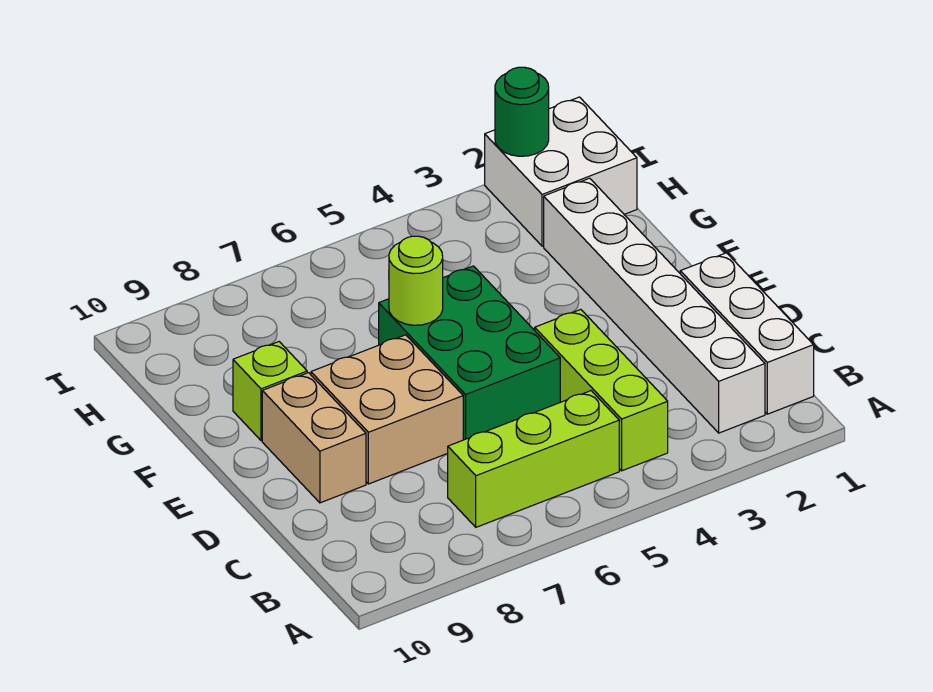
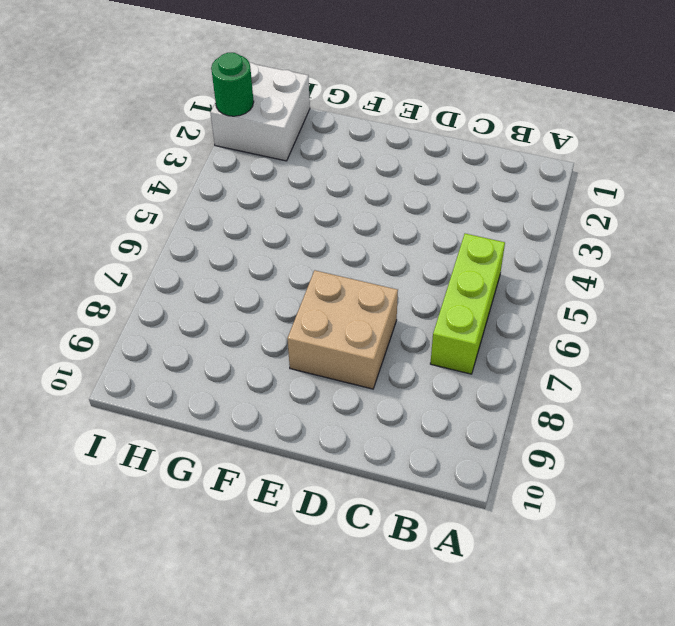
none -> white brick B1:D1 level 1
none -> white brick B2:G2 level 1

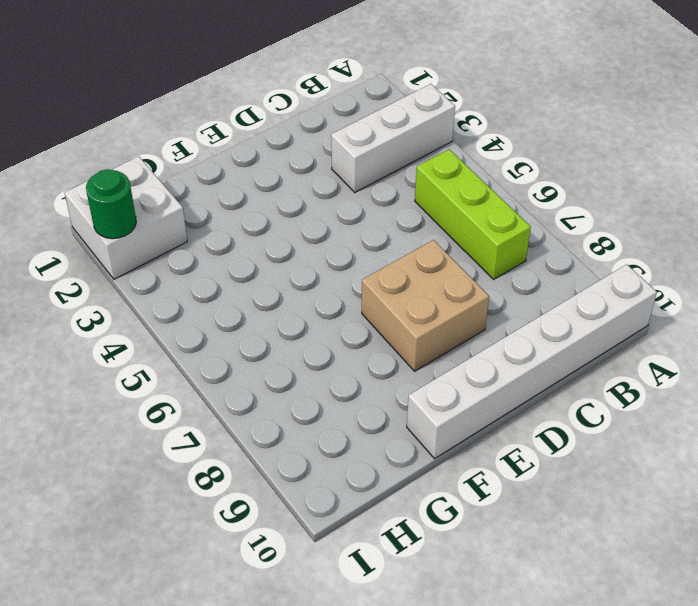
white brick A3:C3 level 1 -> white brick B1:D1 level 1
white brick A10:F10 level 1 -> white brick B2:G2 level 1
none -> lime brick B4:D4 level 1
none -> green brick D5:F6 level 1

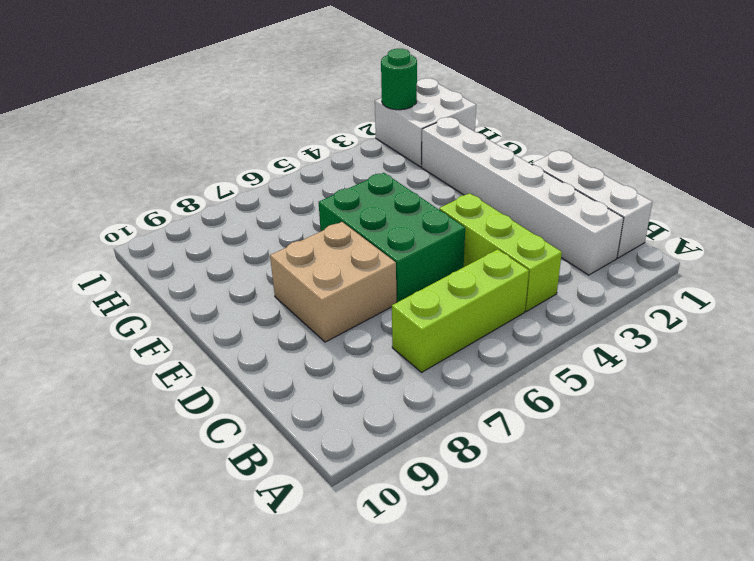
none -> tan brick D9:E9 level 1
none -> lime brick F9 level 1

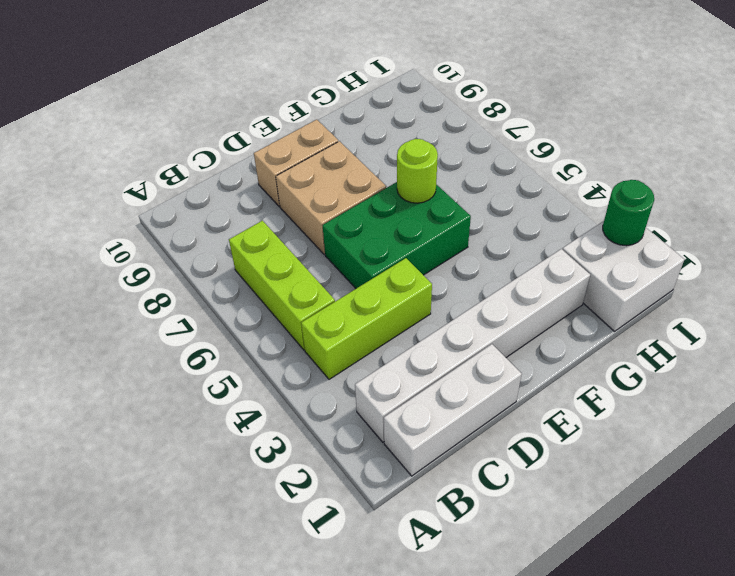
none -> lime brick F9 level 1

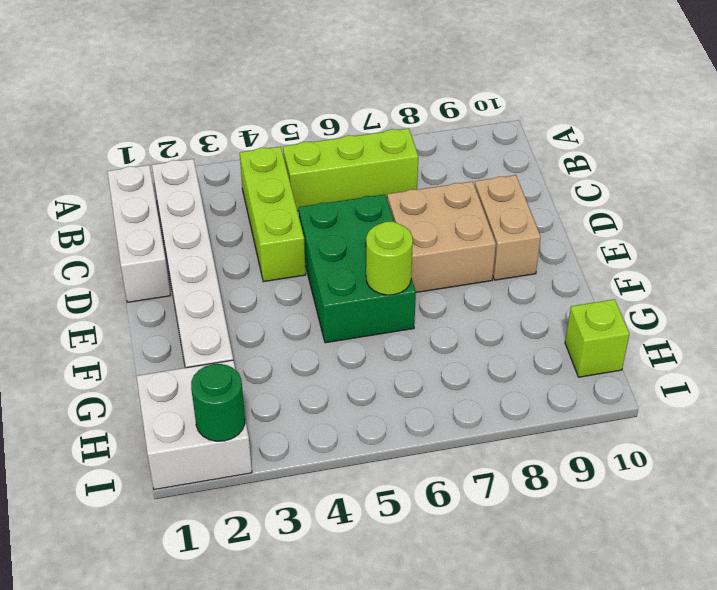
lime brick H10 level 1 -> lime brick F9 level 1

